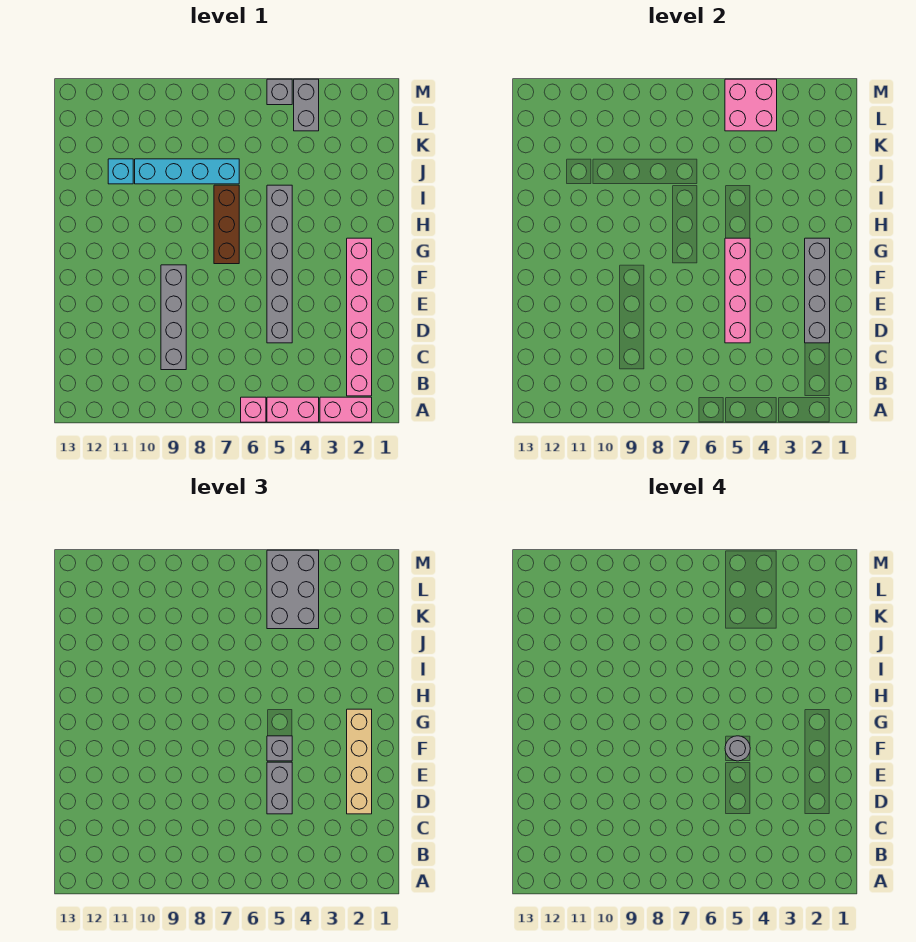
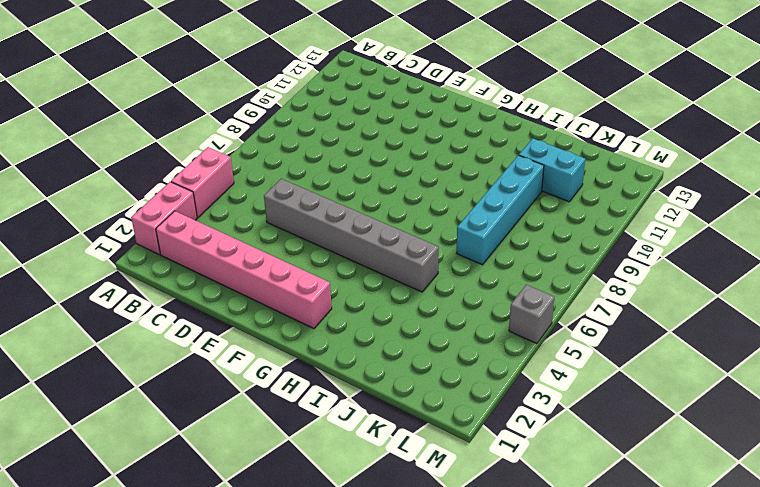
cyan brick J11:K11 level 1 -> cyan brick J11 level 1
none -> pink brick A6 level 1
none -> grey brick C9:F9 level 1
none -> brown brick G7:I7 level 1

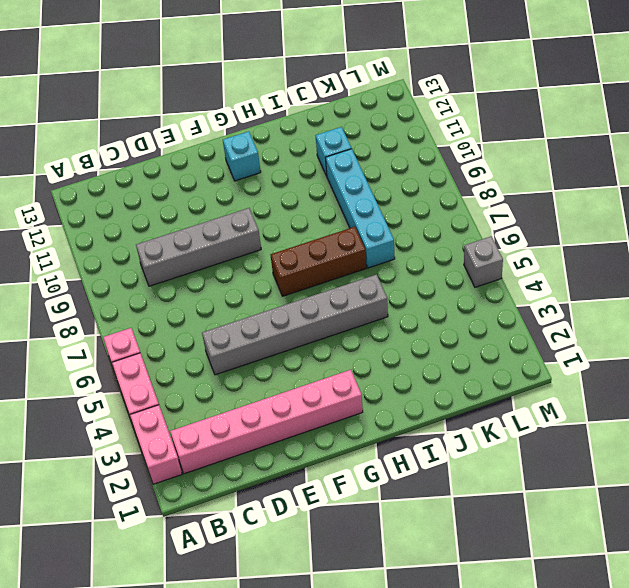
cyan brick G12 level 1 -> none
none -> grey brick L4:M4 level 1
none -> grey brick D2:G2 level 2
none -> pink brick D5:G5 level 2

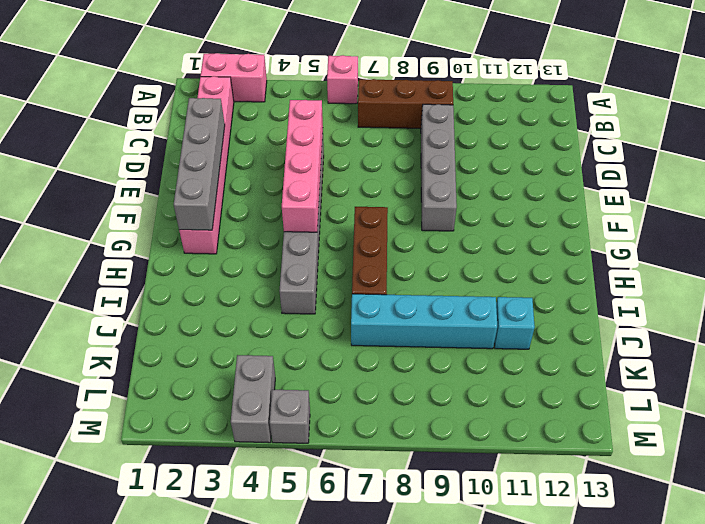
brown brick B7:B9 level 1 -> none
none -> pink brick A4:A5 level 1
none -> pink brick L4:M5 level 2
none -> tan brick D2:G2 level 3

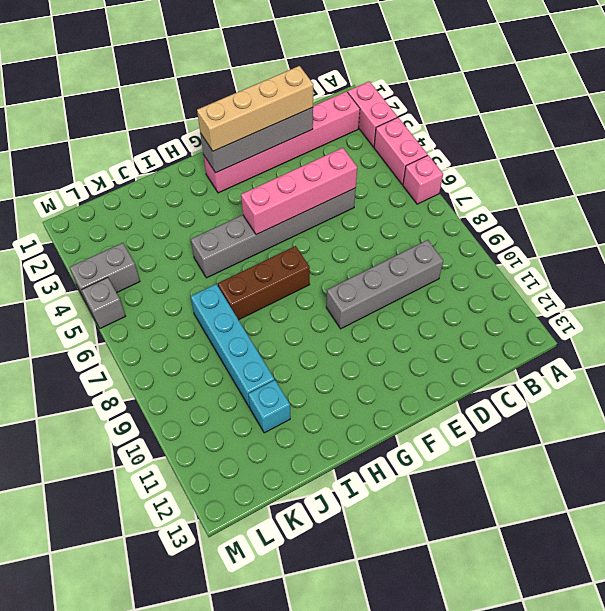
none -> pink brick L4:M5 level 2
none -> grey brick D5:E5 level 3
none -> grey brick F5 level 3

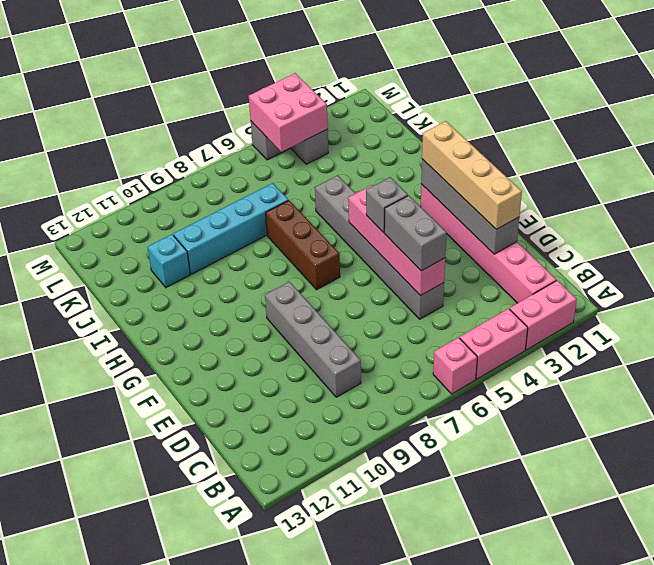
none -> grey brick K4:M5 level 3
none -> grey round brick F5 level 4

